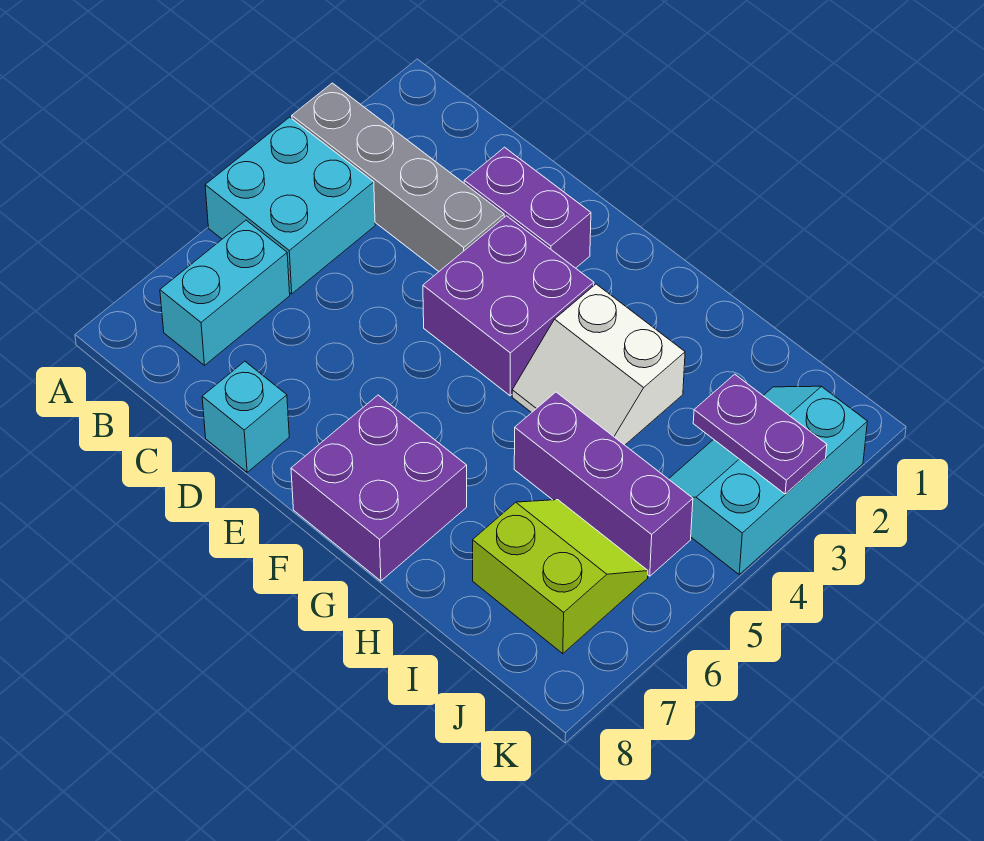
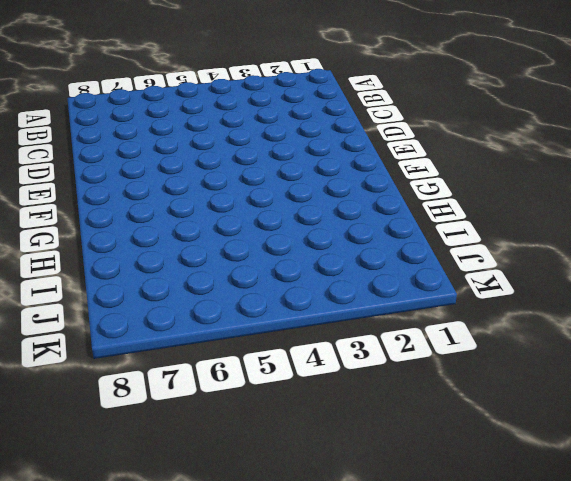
none -> grey brick A3:D3 level 1
none -> cyan brick A4:B5 level 1
none -> cyan brick B6:B7 level 1

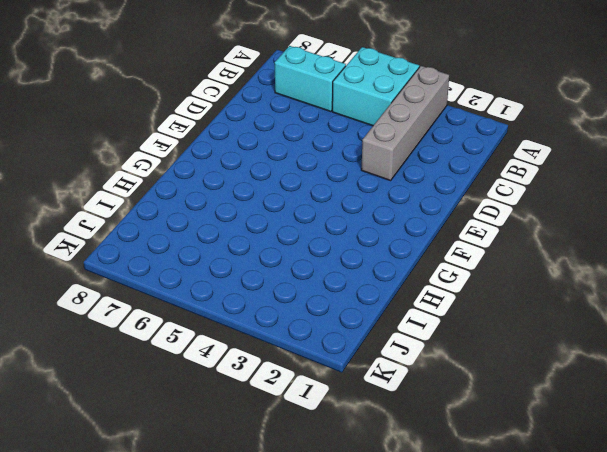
none -> purple brick D2:E2 level 1
none -> cyan brick D8 level 1
none -> purple brick E3:F4 level 1

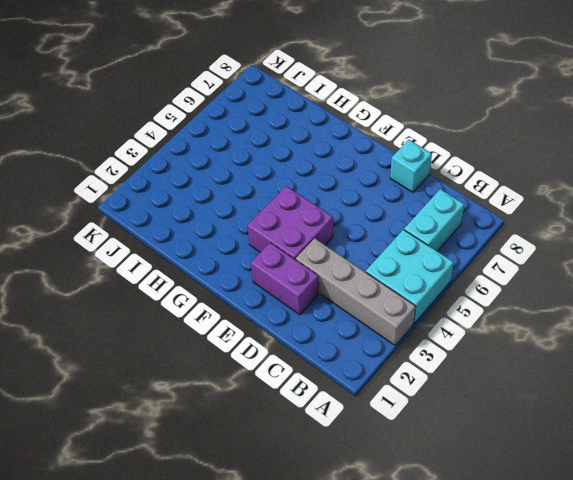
none -> purple brick F7:G8 level 1
none -> white slope G3:H4 level 1 top 3
none -> purple brick H5:J5 level 1

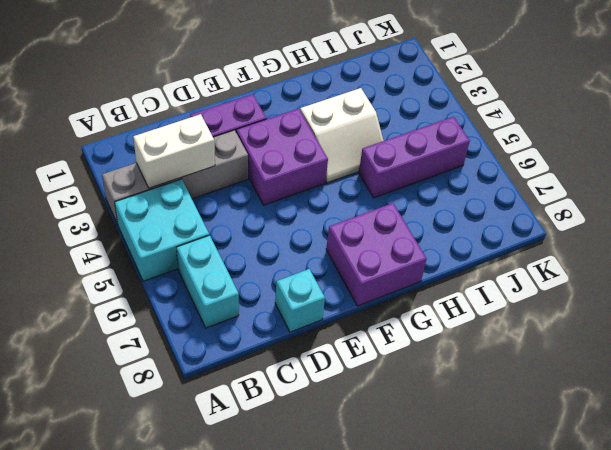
white brick B3:C3 level 2 -> none
none -> lime slope I6:J7 level 1 top 7
none -> cyan slope J2:K4 level 1 top K
none -> purple plate J3:K3 level 2

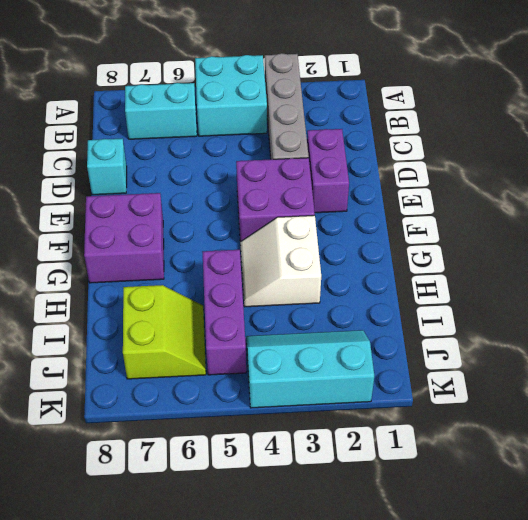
none -> purple plate J3:K3 level 2

